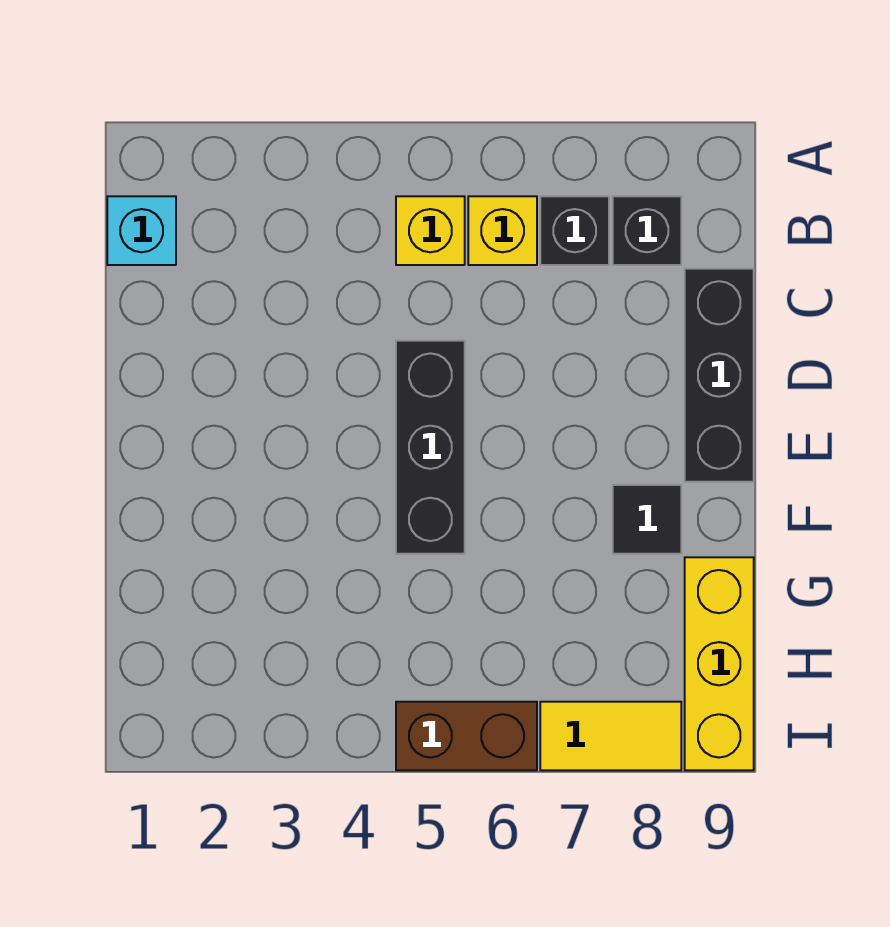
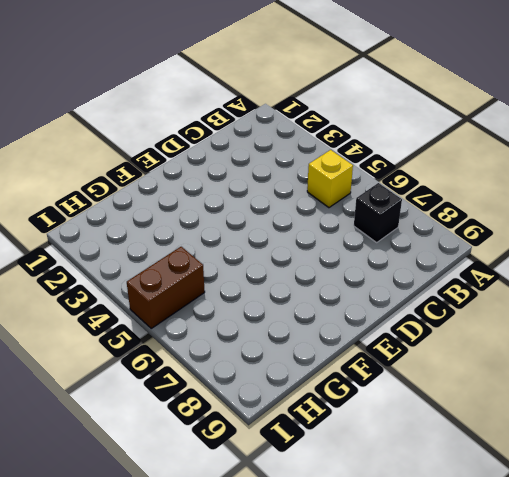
brown brick H5:I5 level 1 -> brown brick I5:I6 level 1
none -> cyan brick B1 level 1
none -> yellow brick B6 level 1

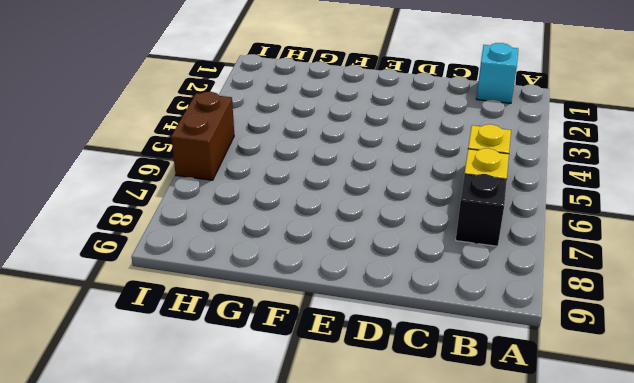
none -> black brick B8 level 1
none -> black brick C9:E9 level 1

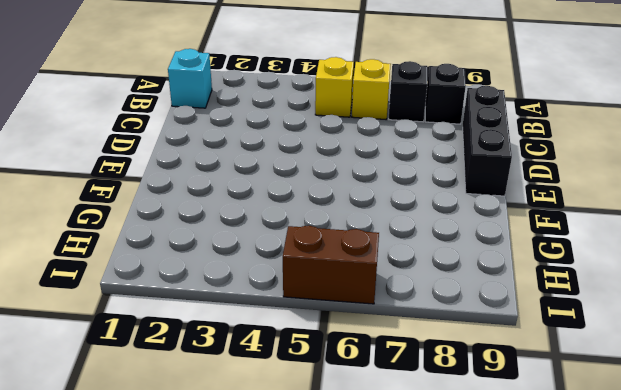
none -> black brick D5:F5 level 1
none -> black tile F8 level 1

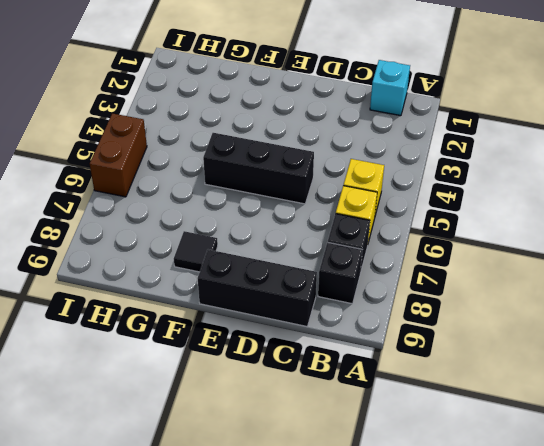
none -> yellow brick G9:I9 level 1
none -> yellow tile I7:I8 level 1

